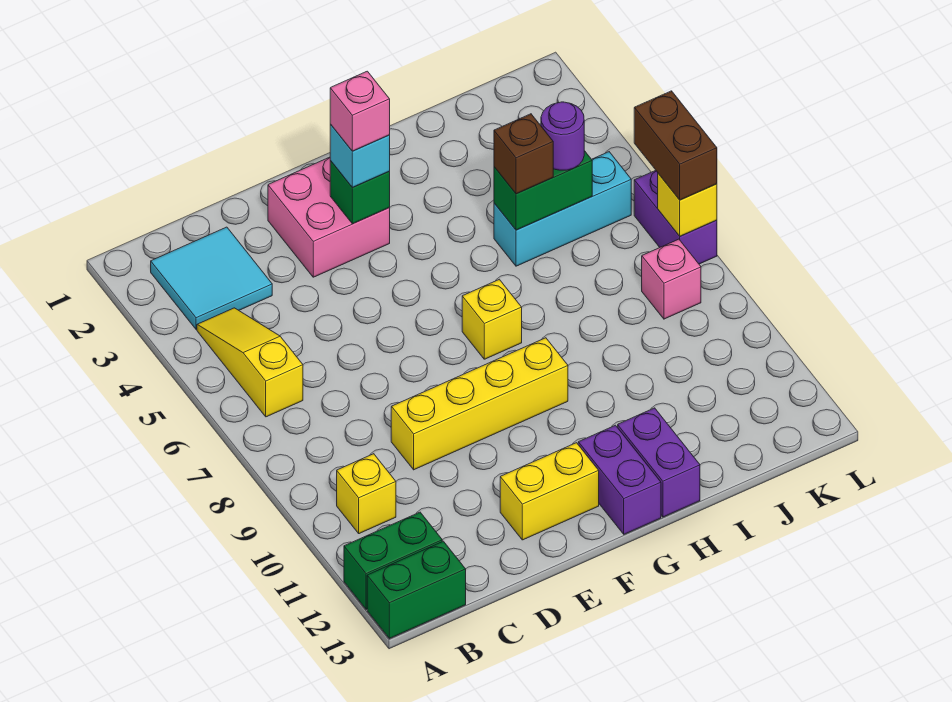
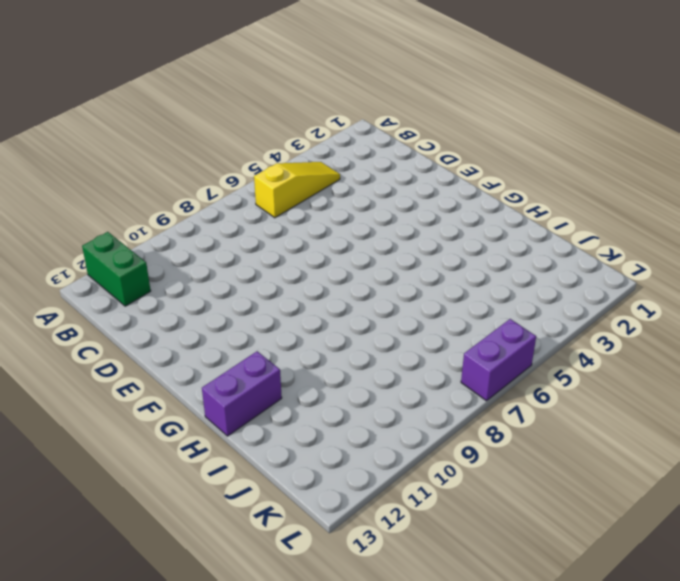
none -> green brick A13:B13 level 1
none -> cyan tile B2:C3 level 1
none -> yellow brick B10 level 1

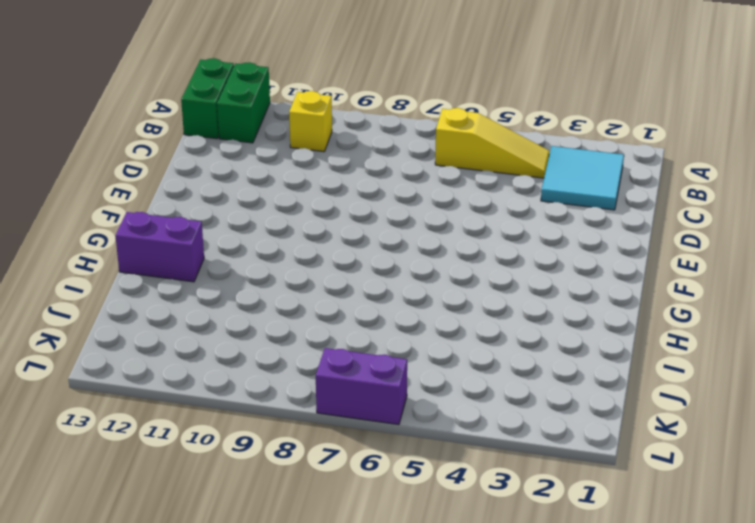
none -> yellow brick D9:G9 level 1
none -> pink brick E2:F3 level 1
none -> yellow brick E12:F12 level 1

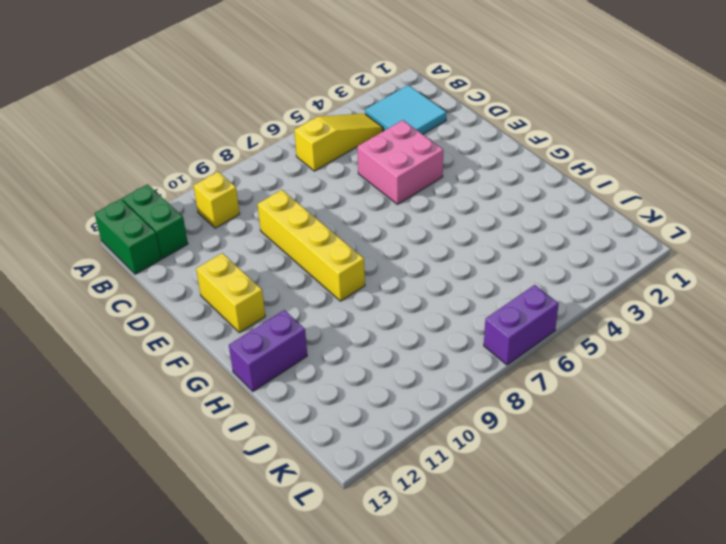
pink brick D4:E5 level 1 -> pink brick E2:F3 level 1
none -> yellow brick G7 level 1
none -> purple brick G12:G13 level 1
none -> cyan brick I5:K5 level 1

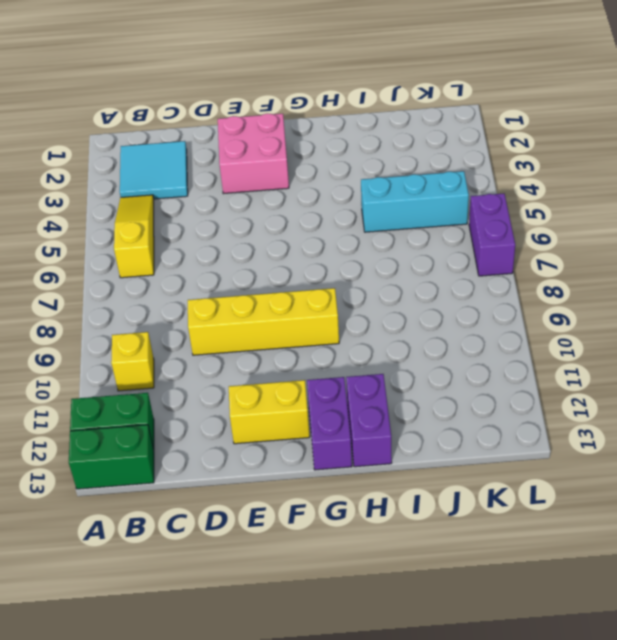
none -> yellow brick G7 level 1
none -> pink brick K8 level 1
none -> green brick F3 level 2

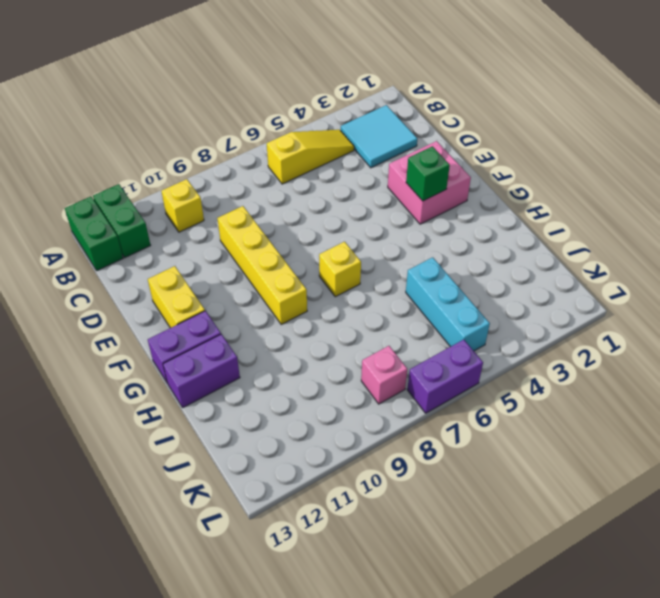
none -> green brick I5:J5 level 2
none -> yellow brick L7 level 2
none -> cyan brick F3 level 3

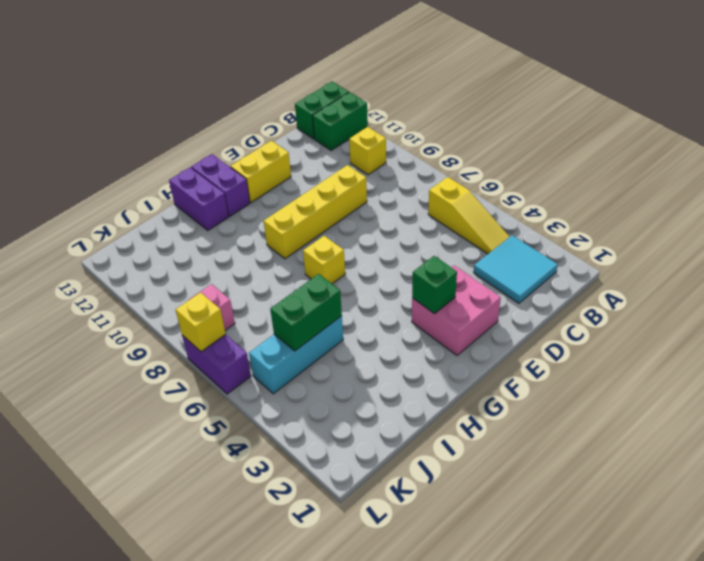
none -> cyan brick F3 level 3
none -> brown brick I5 level 3
none -> purple round brick J5 level 3

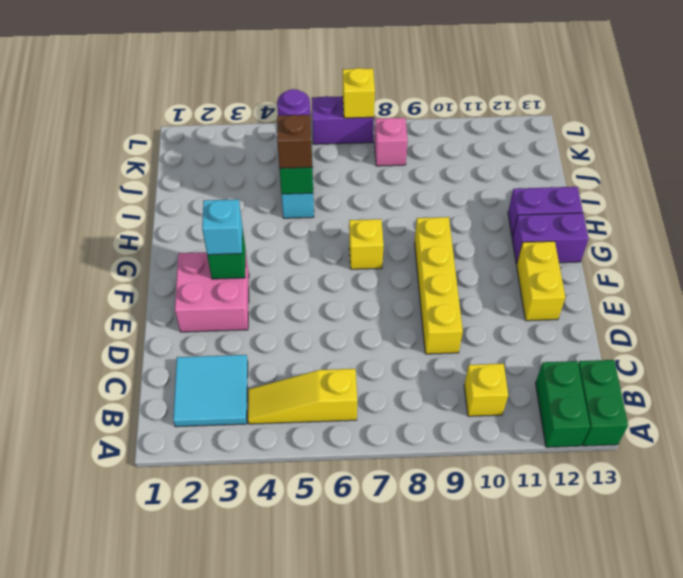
none -> brown brick L6:L7 level 3
none -> pink brick F3 level 4

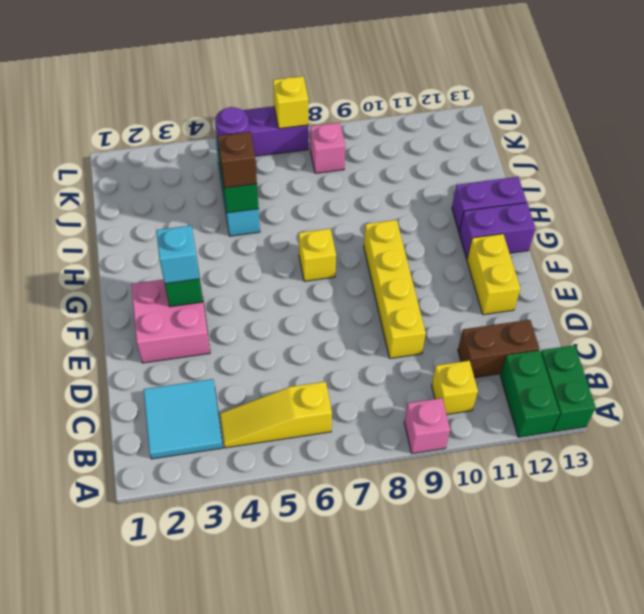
pink brick A9 level 1 -> pink brick F3 level 4
brown brick C11:C12 level 1 -> brown brick L6:L7 level 3

